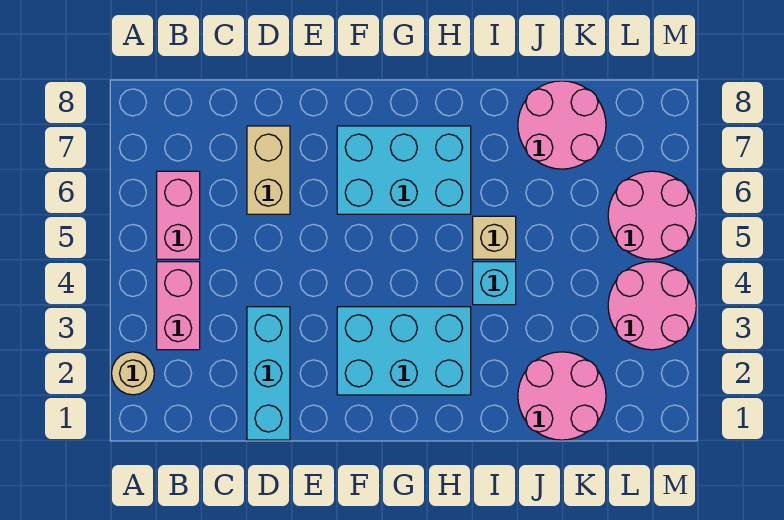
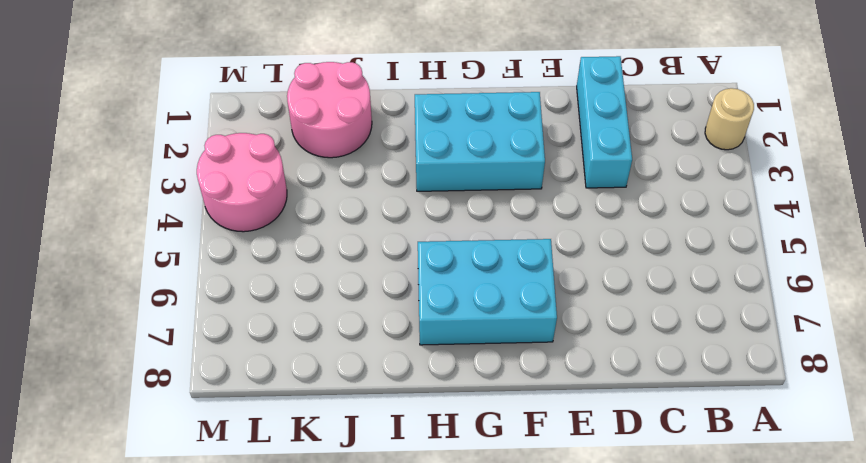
none -> pink brick B3:B4 level 1
none -> pink brick B5:B6 level 1
none -> tan brick D6:D7 level 1

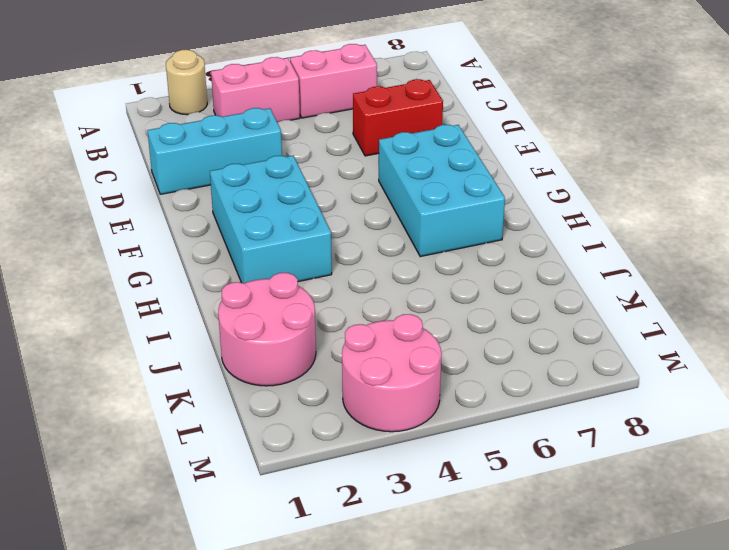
red brick D6:D7 level 1 -> tan brick D6:D7 level 1
none -> cyan brick I4 level 1
none -> tan brick I5 level 1
none -> pink round brick J7:K8 level 1

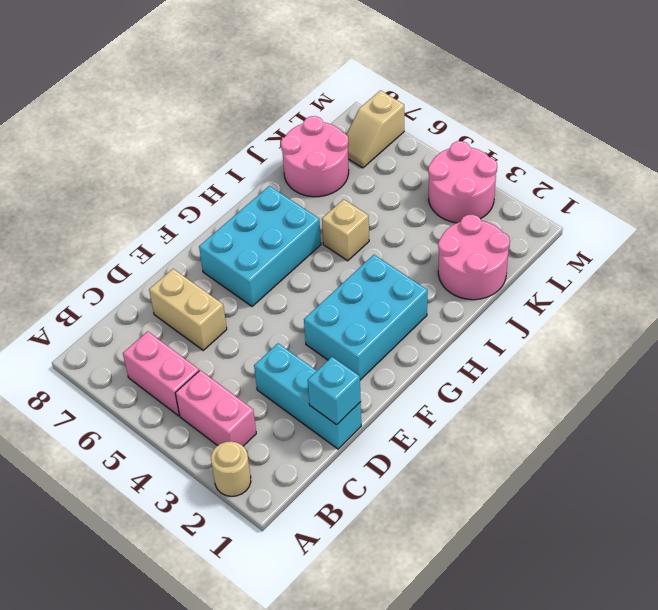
cyan brick D1 level 2 -> cyan brick I4 level 1
tan slope L7:M7 level 1 top M -> none
none -> pink round brick L5:M6 level 1

